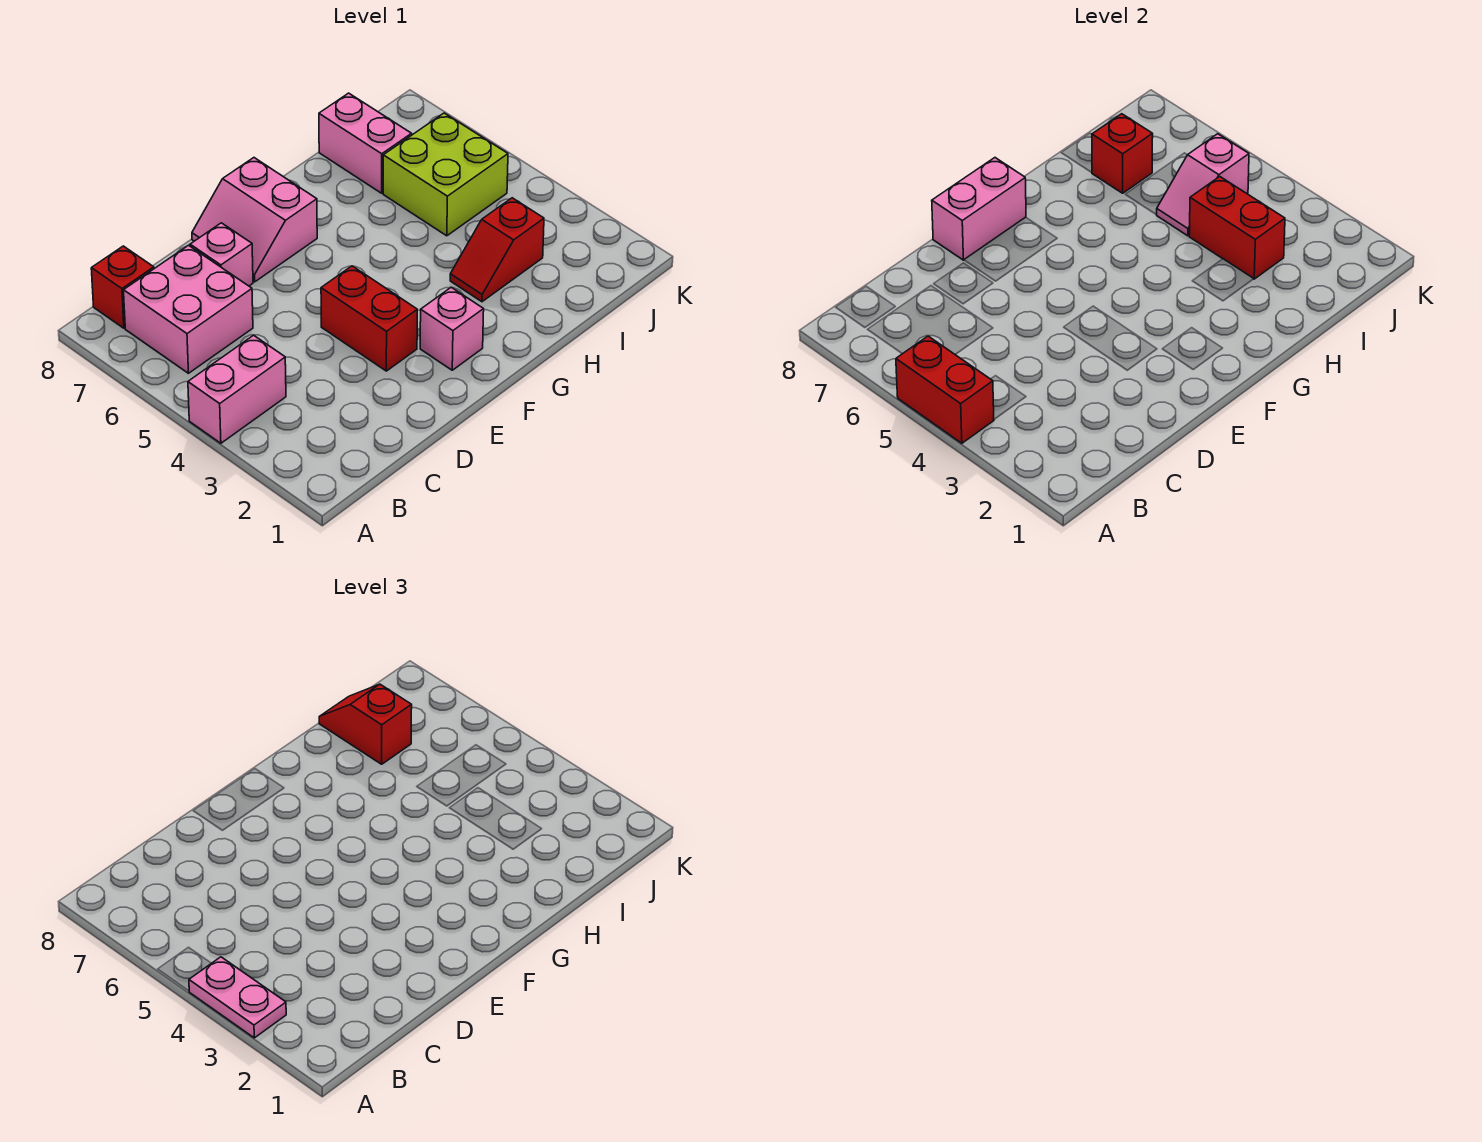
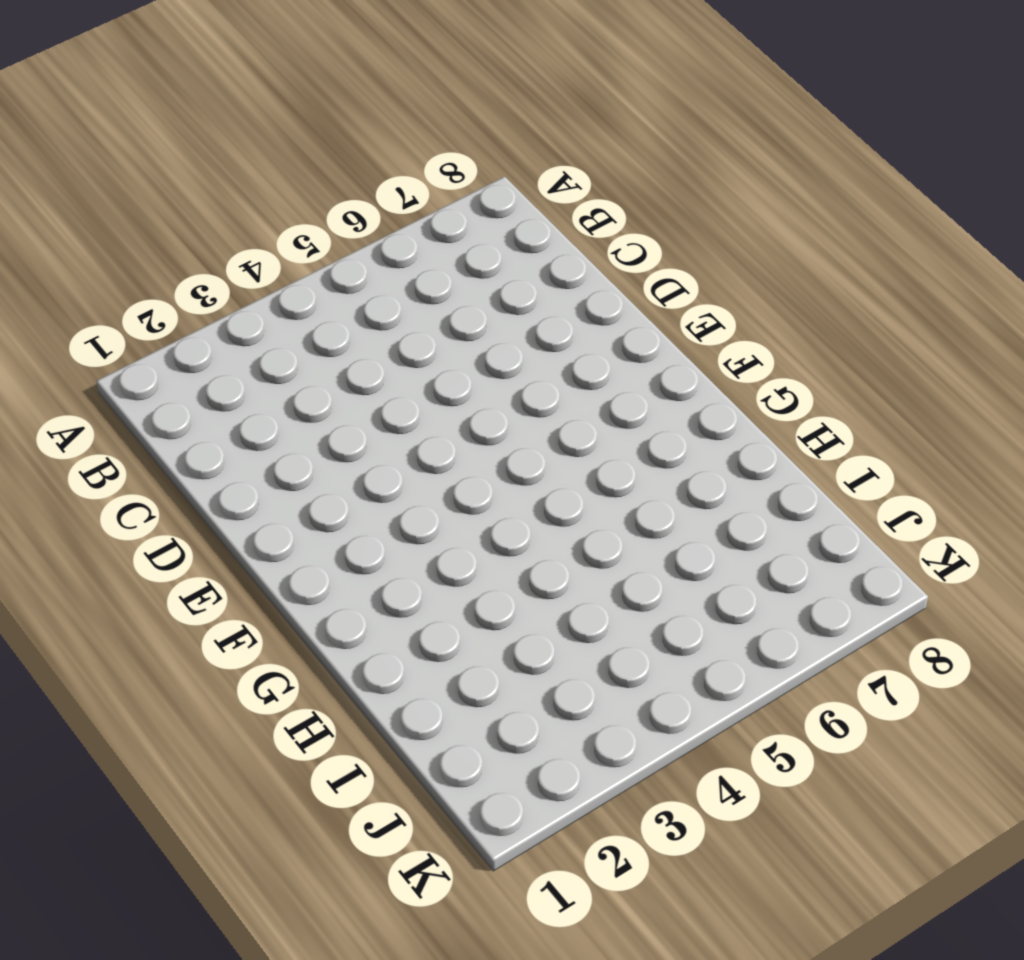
none -> pink brick A4:B4 level 1
none -> pink brick B6:C7 level 1
none -> red brick B8 level 1

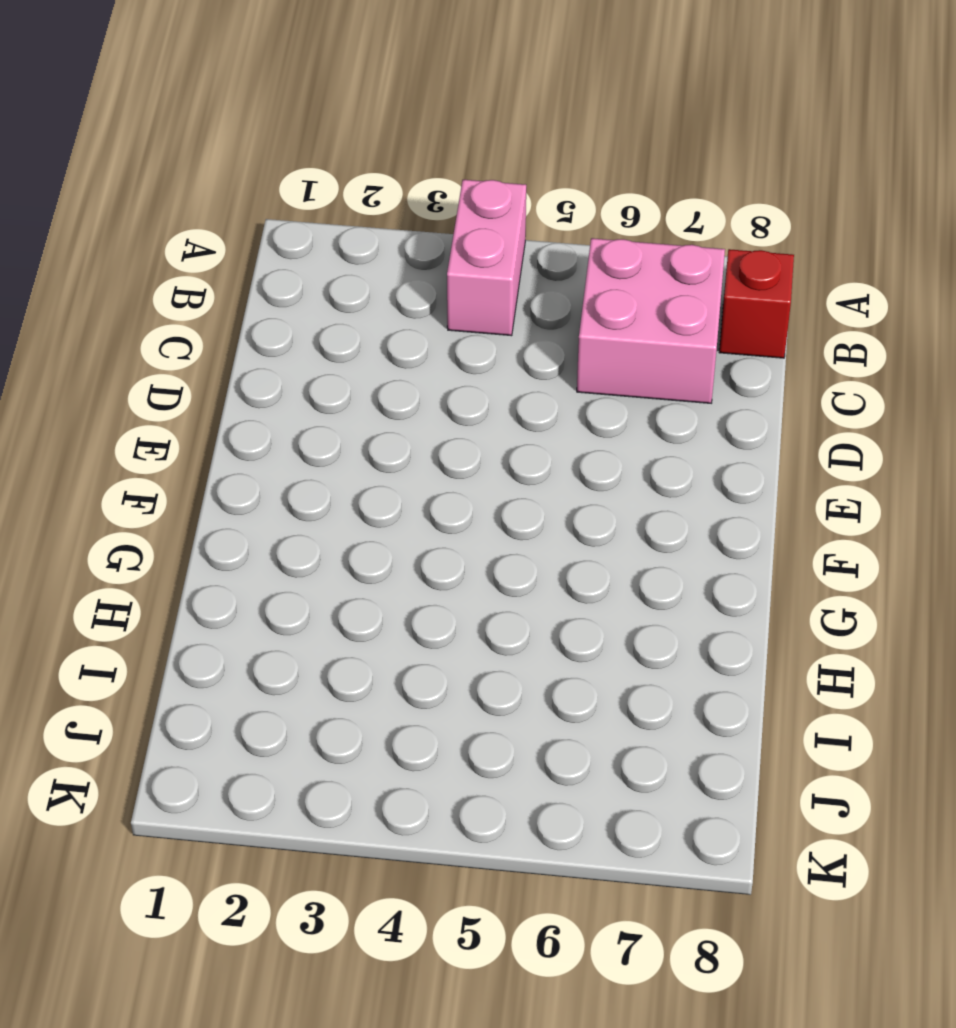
none -> pink brick D7 level 1
none -> red brick E3:E4 level 1
none -> pink slope E7:F8 level 1 top F

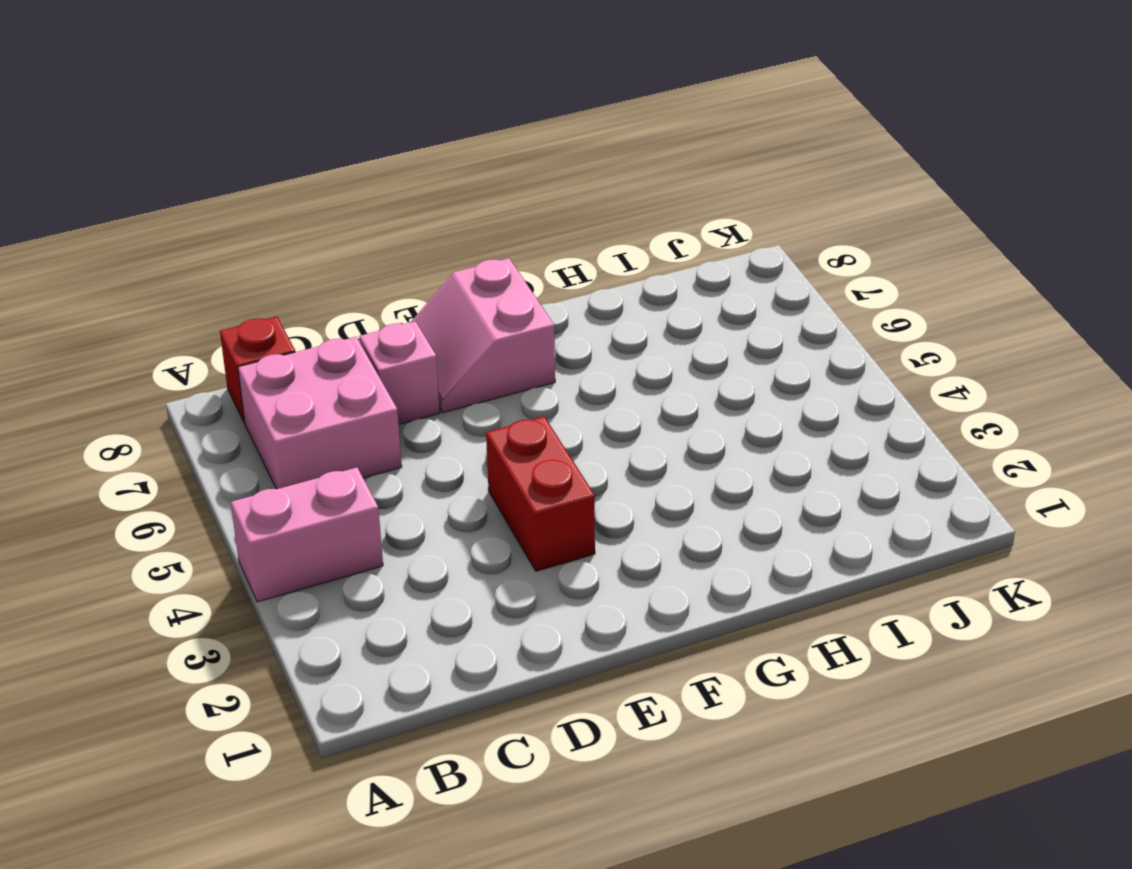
none -> pink brick F2 level 1
none -> red slope H3:I3 level 1 top I
none -> lime brick I5:J6 level 1

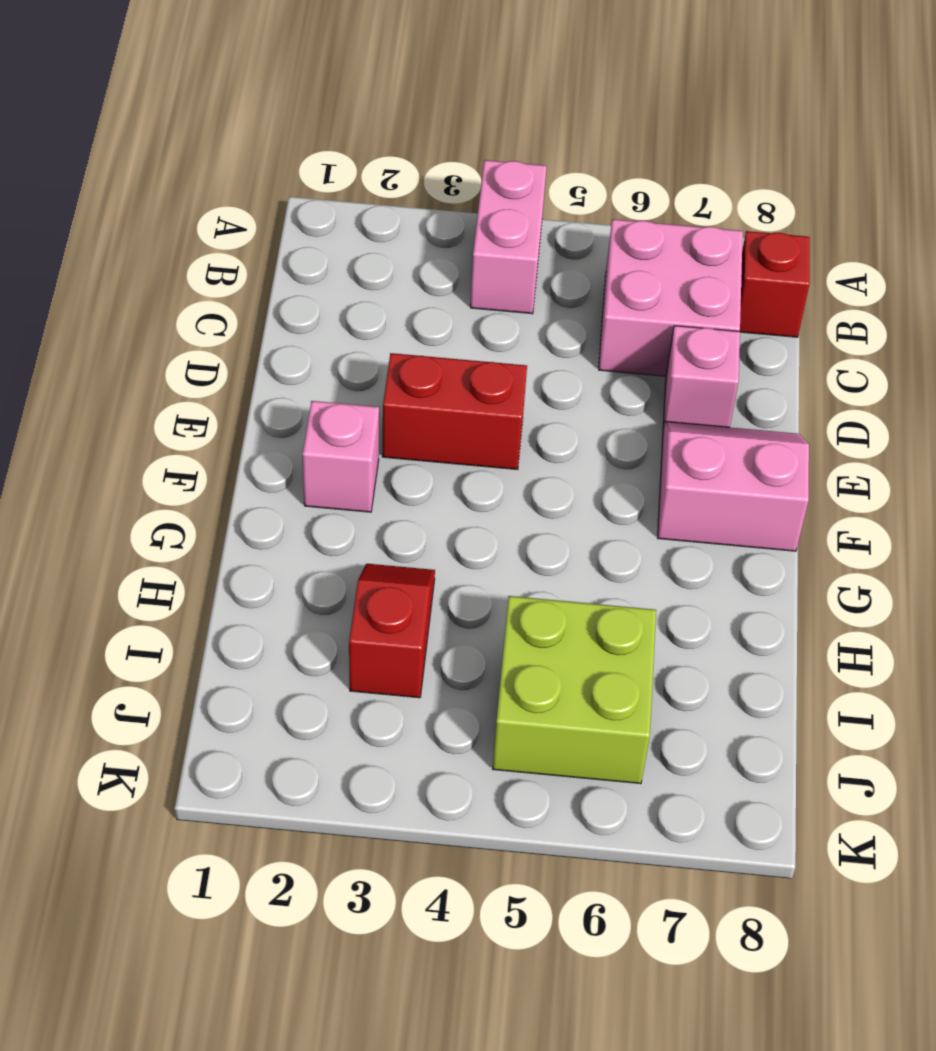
none -> pink brick I7:I8 level 1
none -> red brick A4:A5 level 2
none -> pink brick E8:F8 level 2

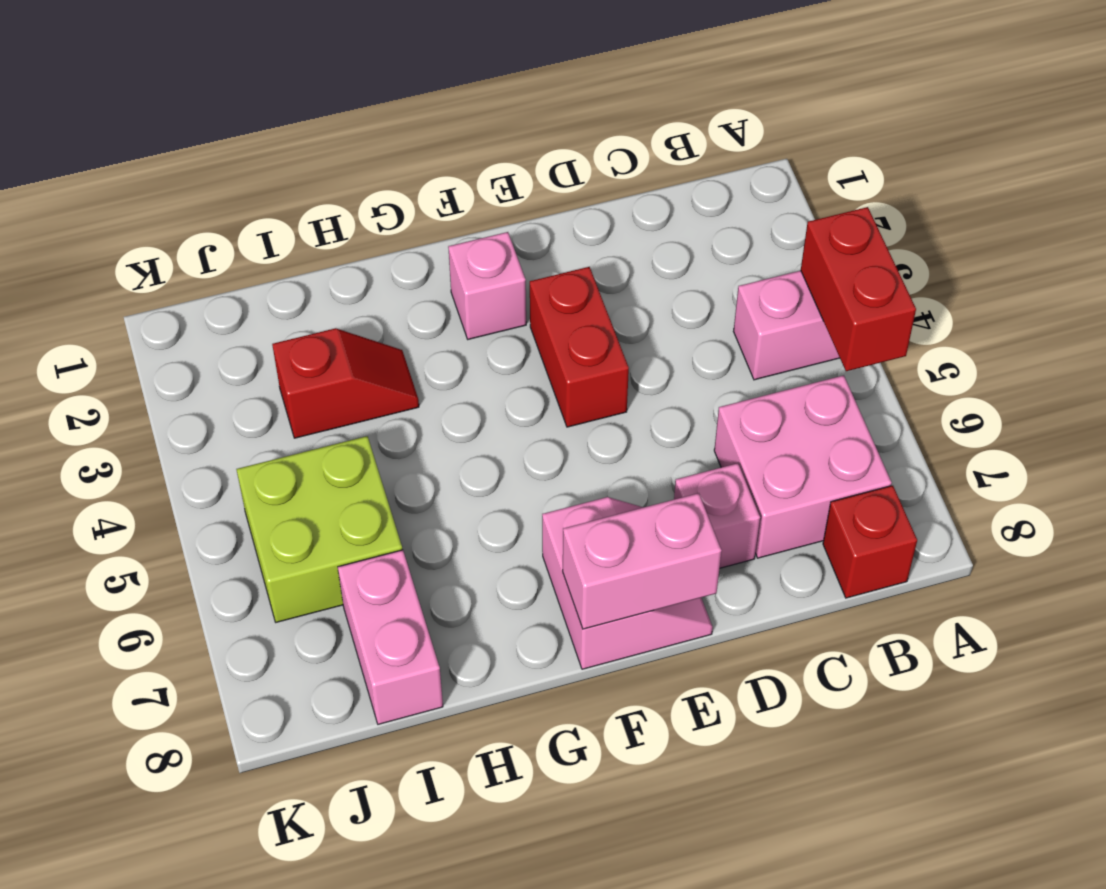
none -> red brick I3:I4 level 2
none -> pink slope I5:J5 level 2 top J
none -> red brick I7 level 2

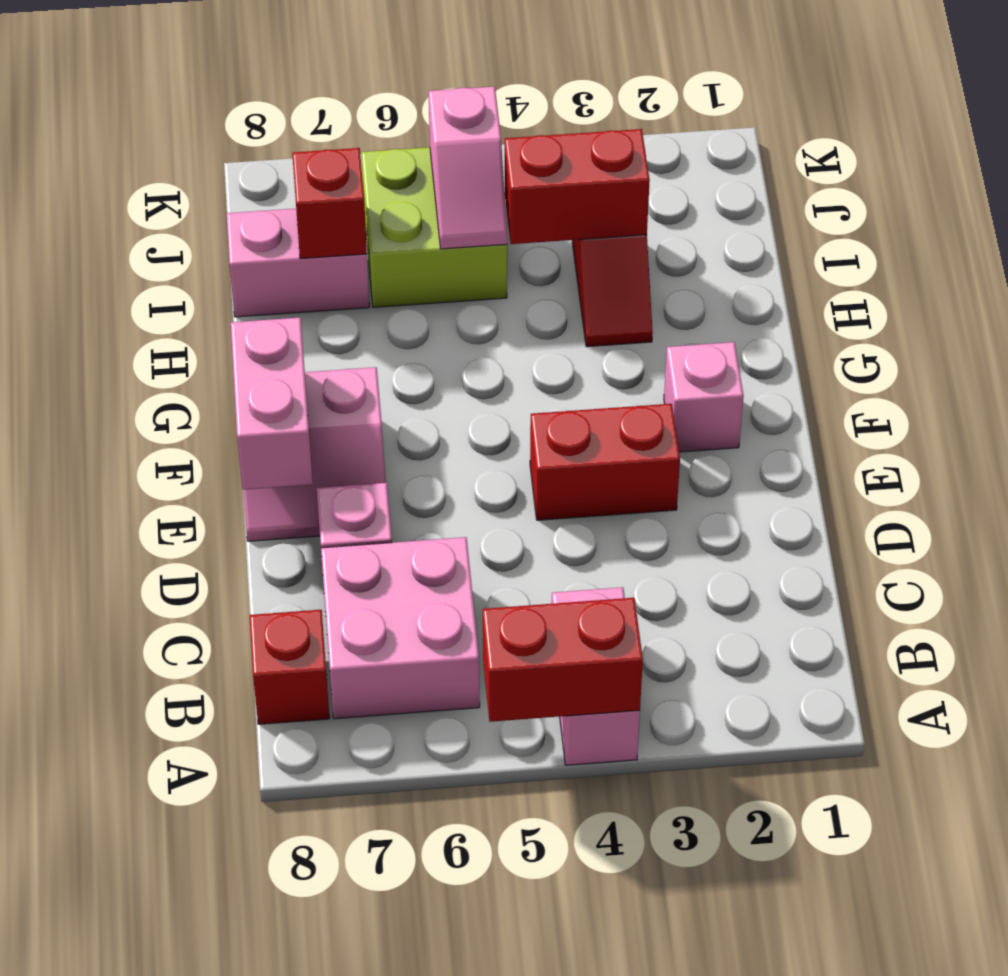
none -> pink plate A3:A4 level 3
none -> red slope I7:I8 level 3 top 7

